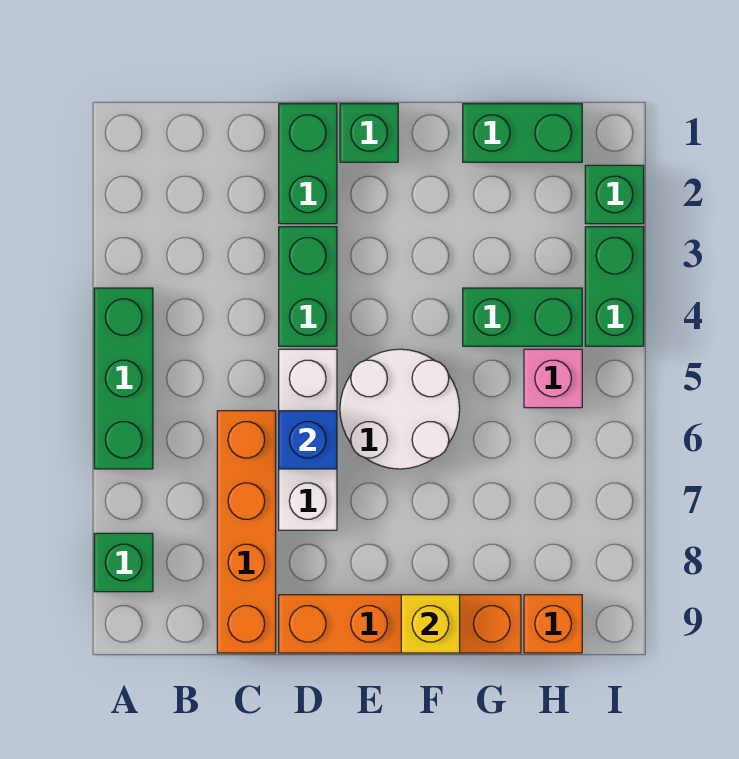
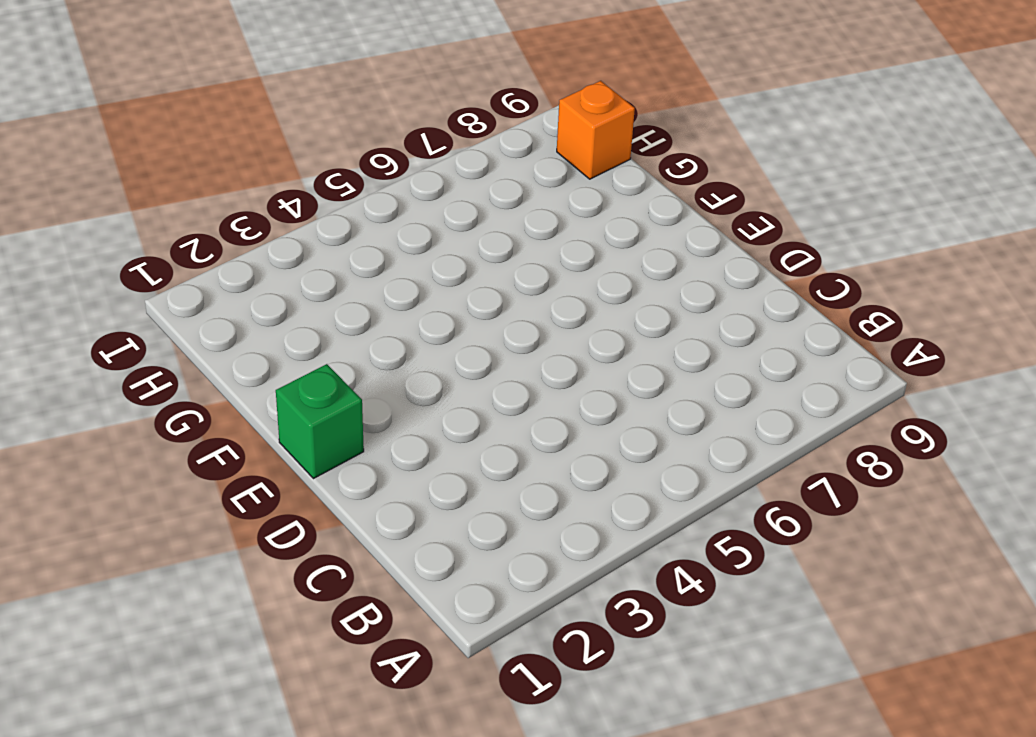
none -> green brick A4:A6 level 1
none -> green brick A8 level 1
none -> orange brick C6:C9 level 1

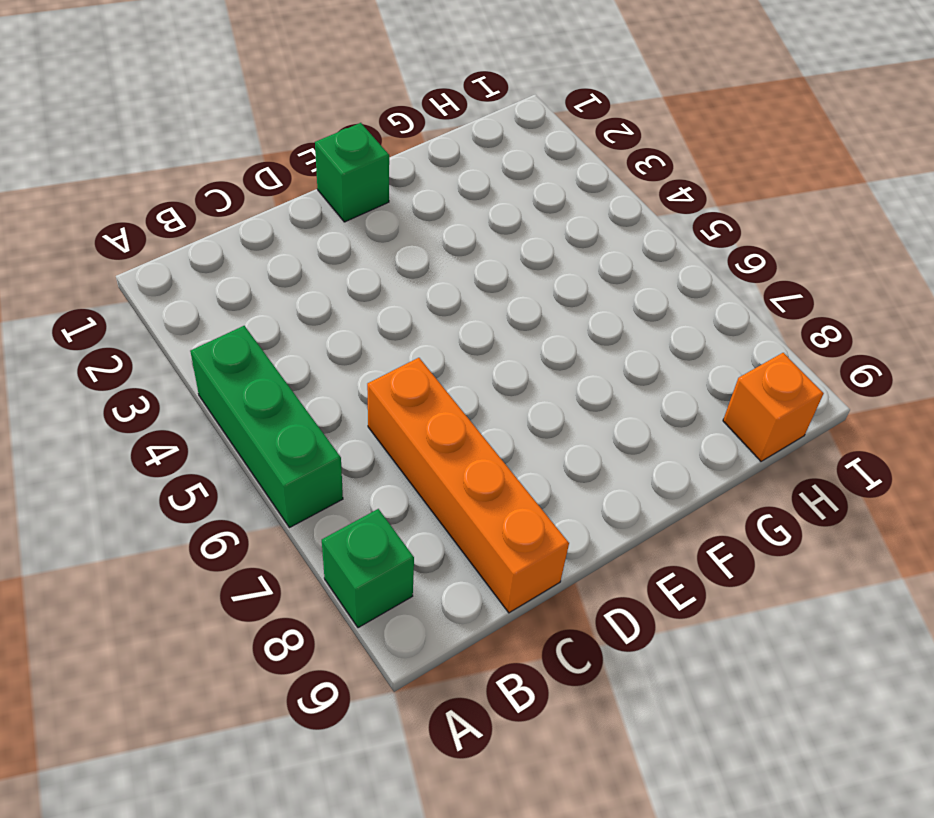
none -> green brick D1:D2 level 1
none -> green brick D3:D4 level 1
none -> white brick D5:D7 level 1

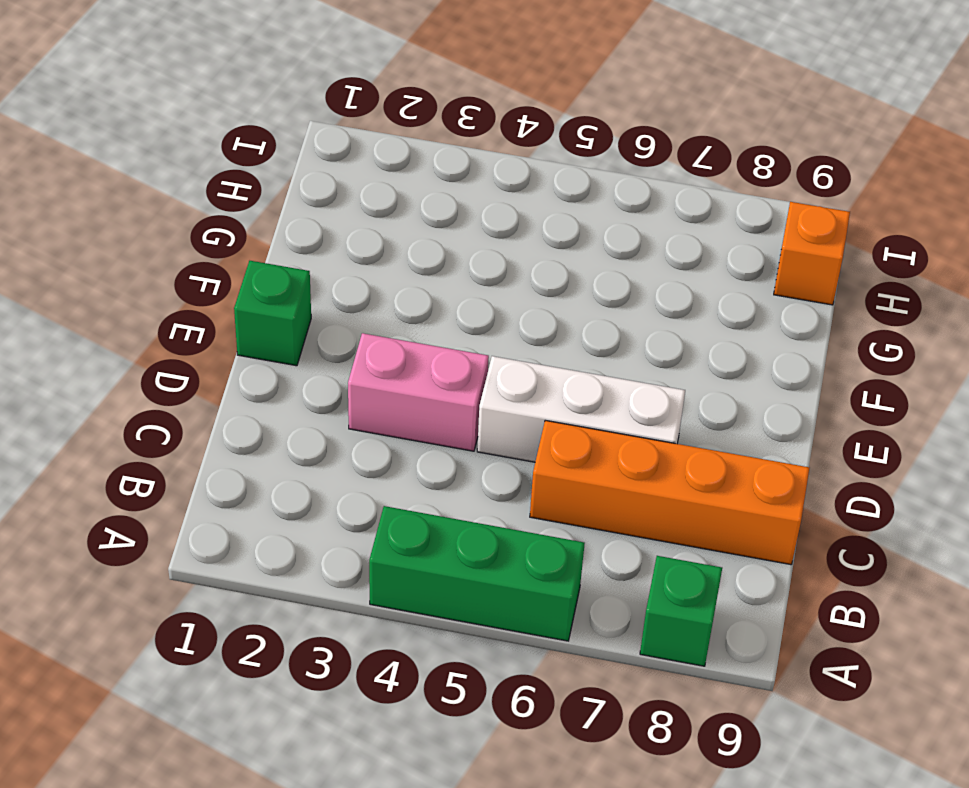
pink brick D3:D4 level 1 -> green brick D3:D4 level 1
none -> green brick D1:D2 level 1
none -> orange brick D9:G9 level 1
none -> white round brick E5:F6 level 1

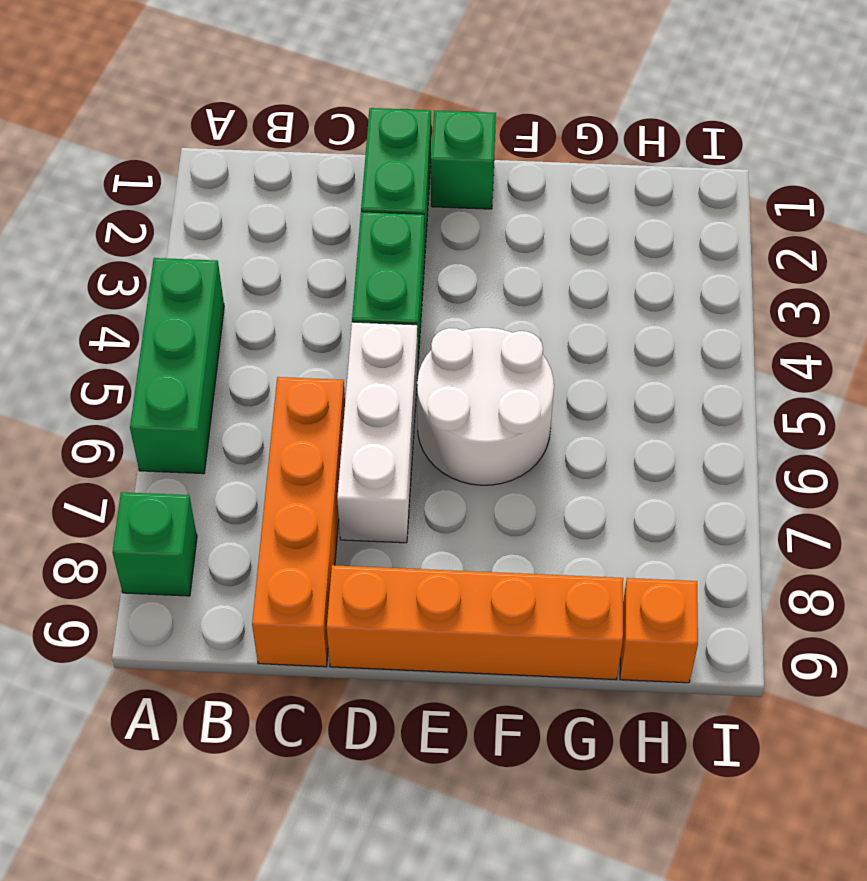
none -> green brick G1:H1 level 1
none -> green brick G4:H4 level 1
none -> pink brick H5 level 1

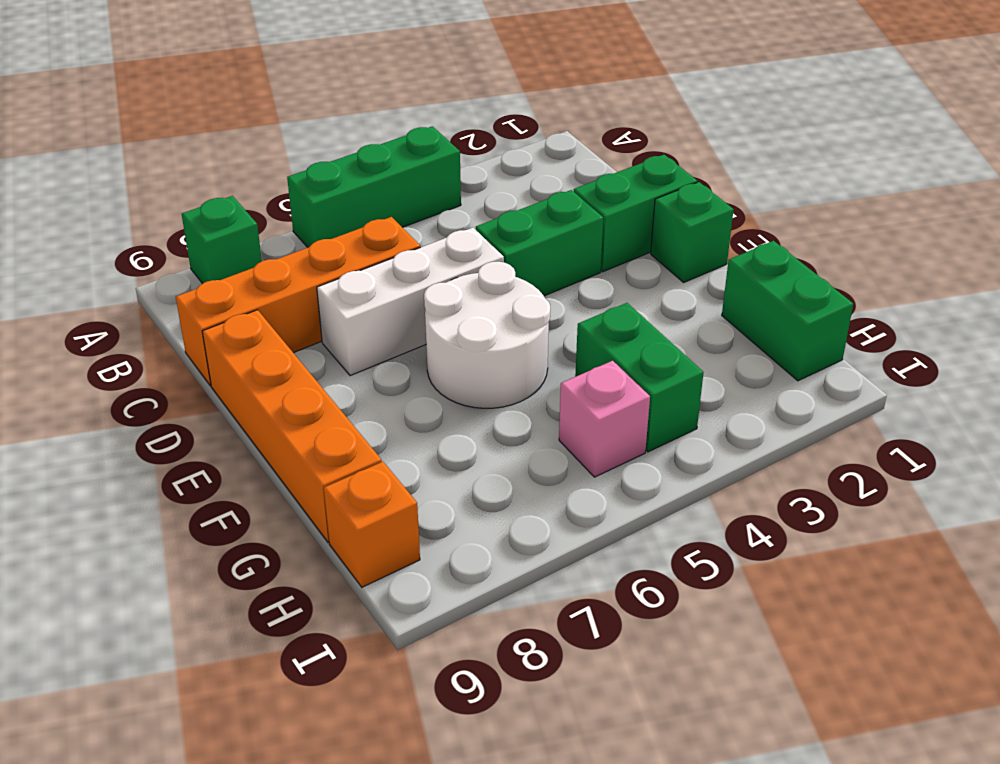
none -> green brick I2 level 1
none -> green brick I3:I4 level 1
none -> blue brick D6 level 2

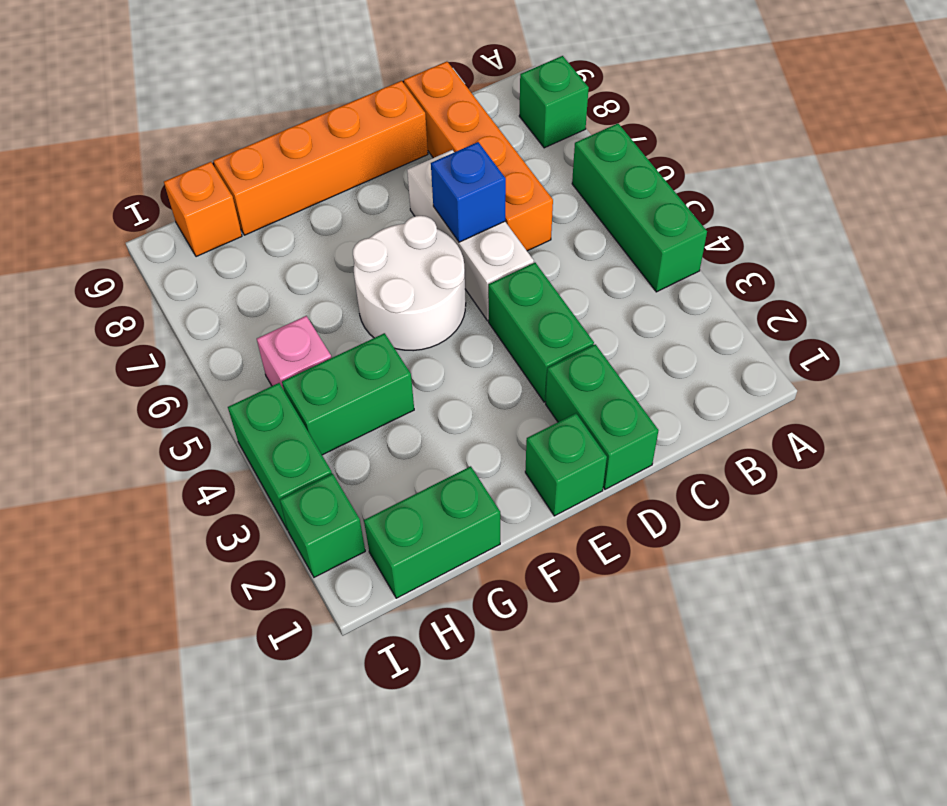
none -> yellow brick F9 level 2

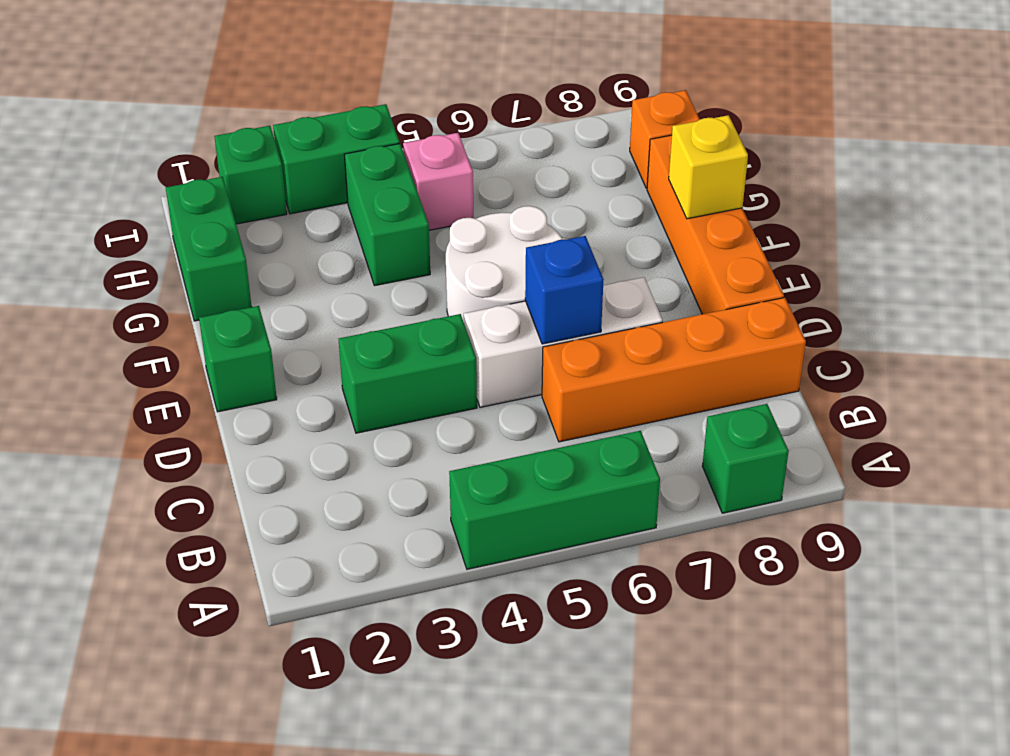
none -> green brick D1:D2 level 1

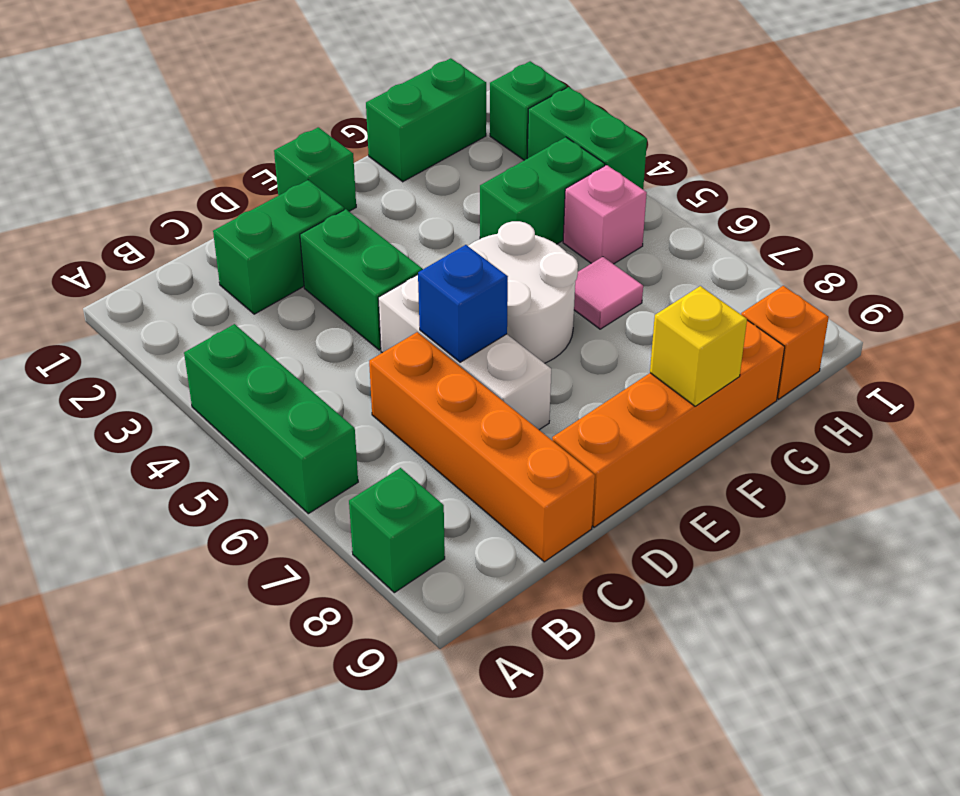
green brick C2:D2 level 1 -> green brick D1:D2 level 1
pink tile G6 level 1 -> none

